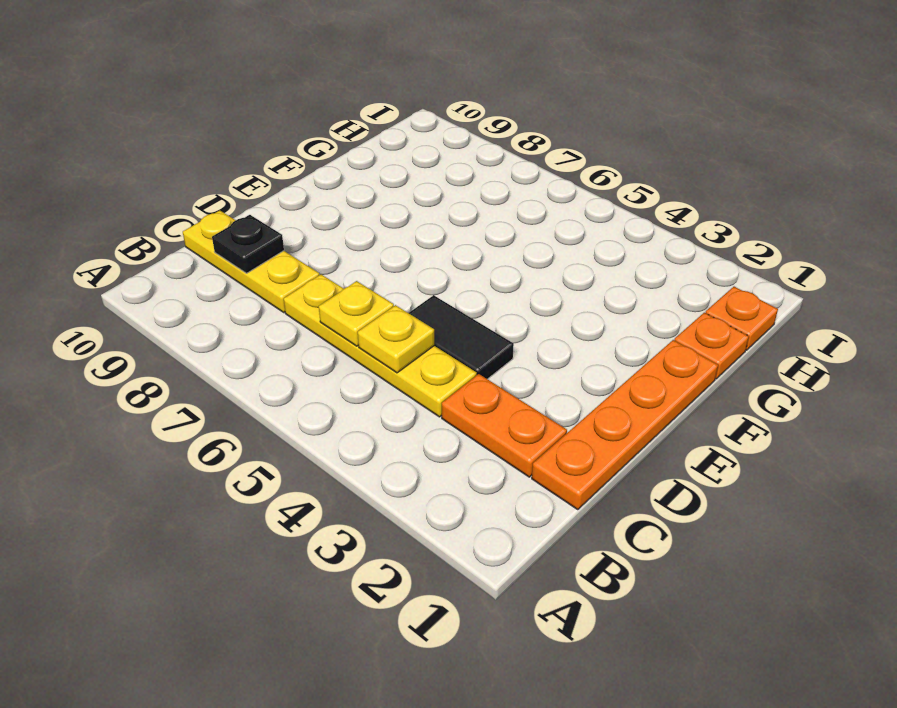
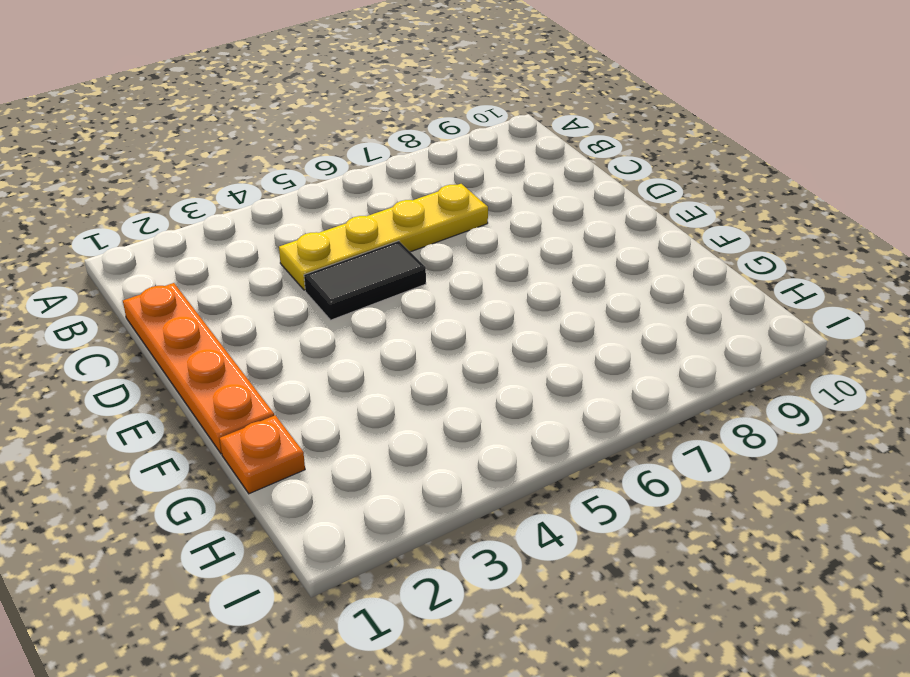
none -> orange plate C2:C3 level 1
none -> yellow plate C8:C10 level 1

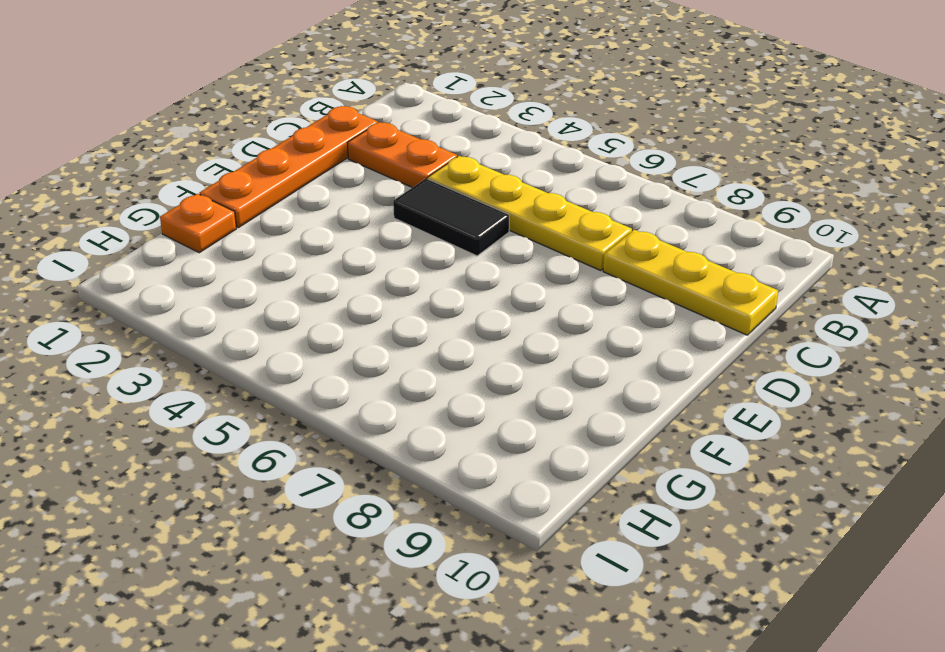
none -> orange plate H1 level 1
none -> yellow plate C5 level 2

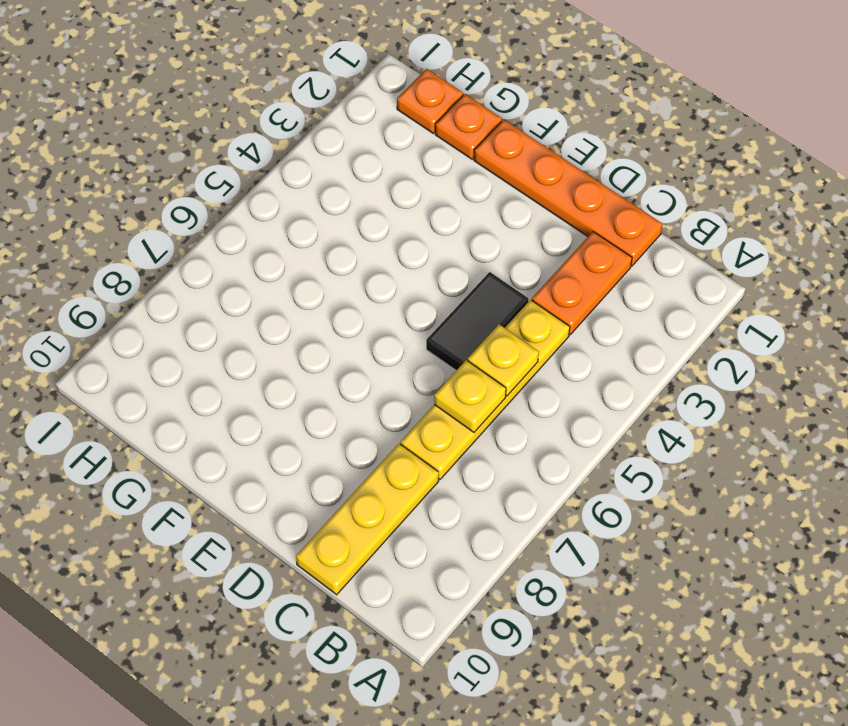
none -> black plate C9 level 2

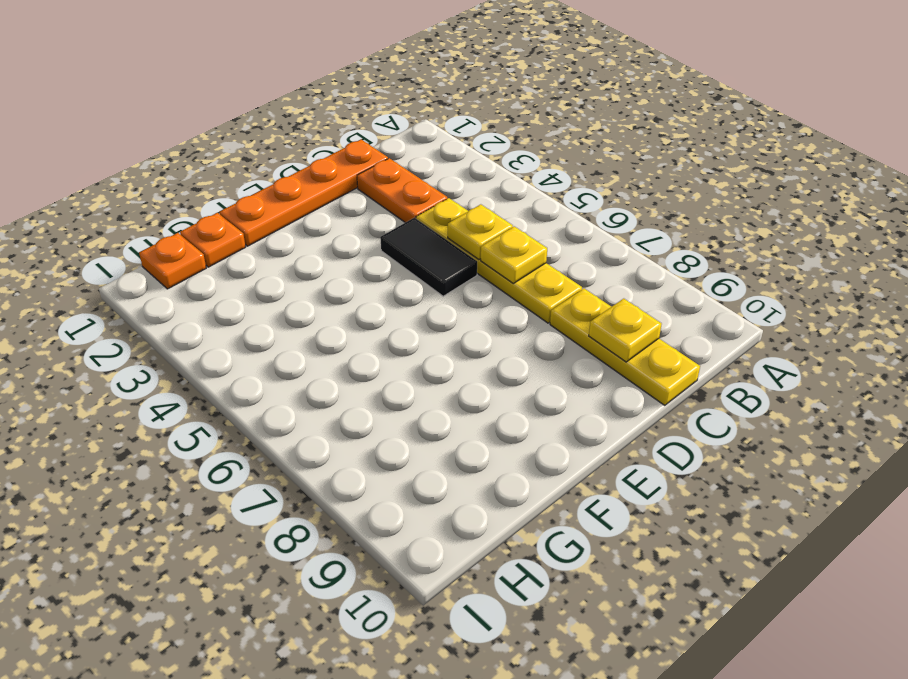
yellow plate C9 level 2 -> black plate C9 level 2

